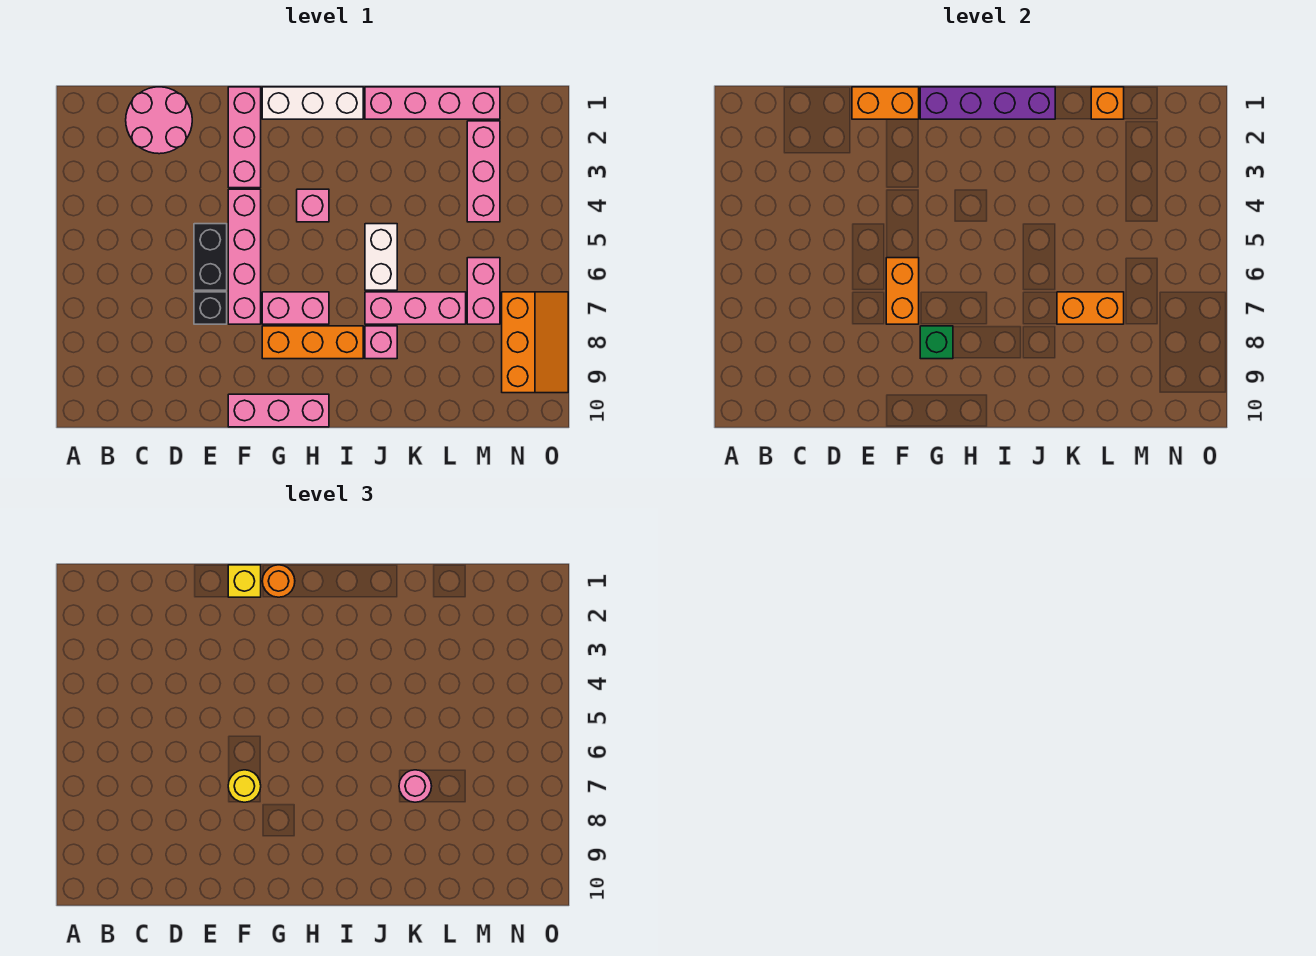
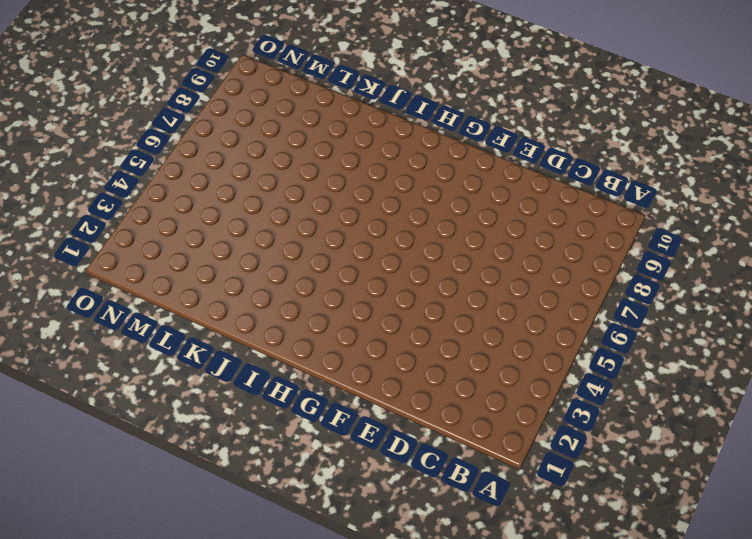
none -> pink round brick C1:D2 level 1
none -> black brick E5:E6 level 1
none -> black brick E7 level 1

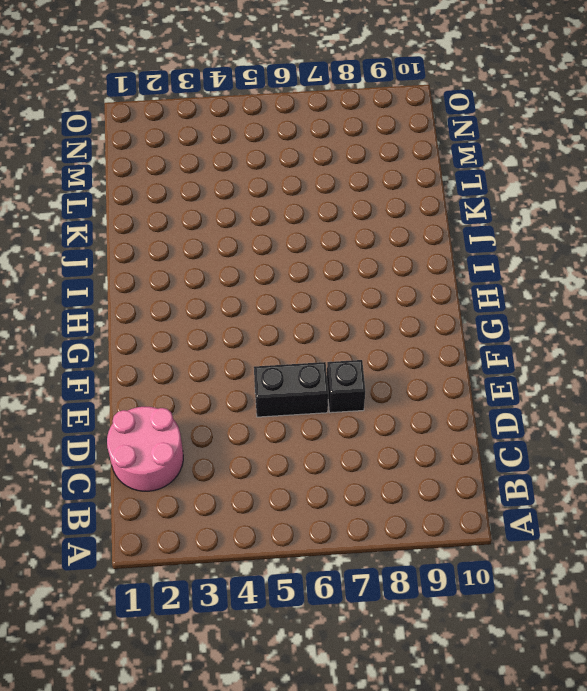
none -> pink brick F1:F3 level 1
none -> pink brick F4:F7 level 1
none -> pink brick F10:H10 level 1

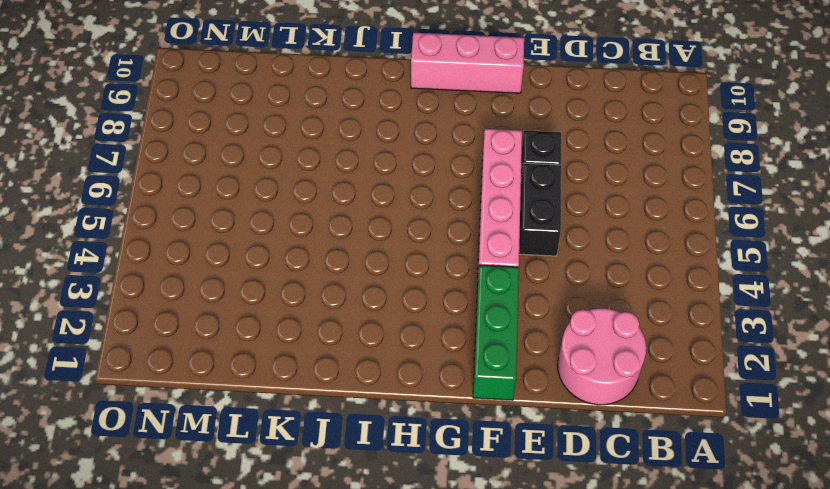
green brick F1:F3 level 1 -> pink brick F1:F3 level 1
none -> white brick G1:I1 level 1
none -> pink brick G7:H7 level 1
none -> orange brick G8:I8 level 1

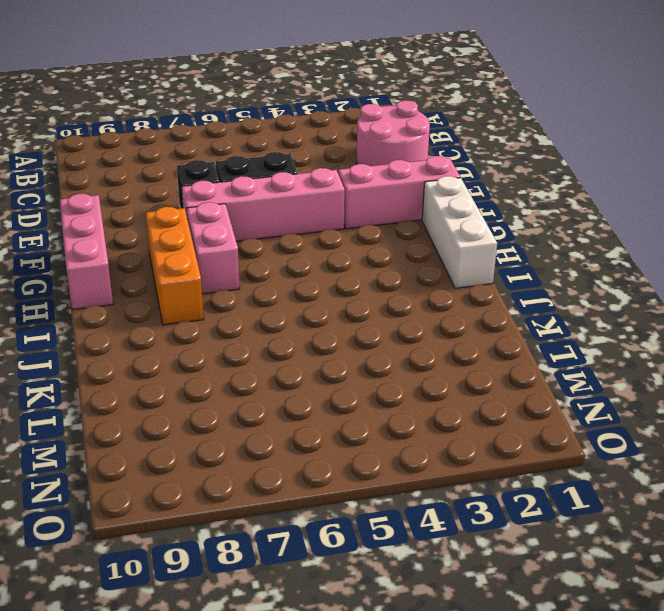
none -> pink brick H4 level 1
none -> pink brick J1:M1 level 1
none -> white brick J5:J6 level 1

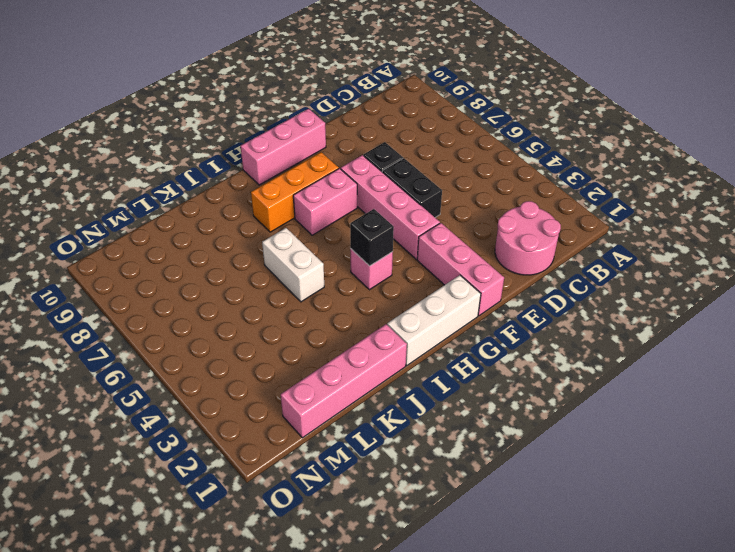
black brick H4 level 2 -> none
none -> pink brick J7:L7 level 1
none -> pink brick J8 level 1
none -> pink brick M2:M4 level 1

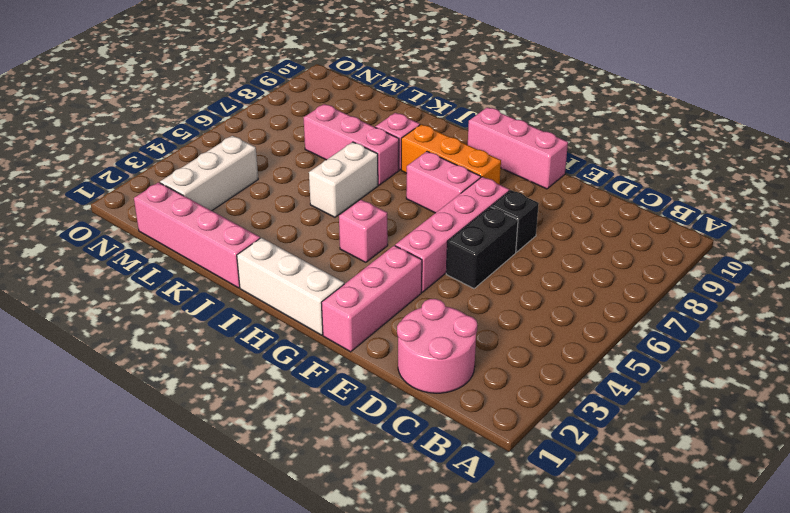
white brick M2:M4 level 1 -> pink brick M2:M4 level 1
none -> pink brick M6:M7 level 1
none -> orange slope N7:O9 level 1 top N
none -> orange brick E1:F1 level 2

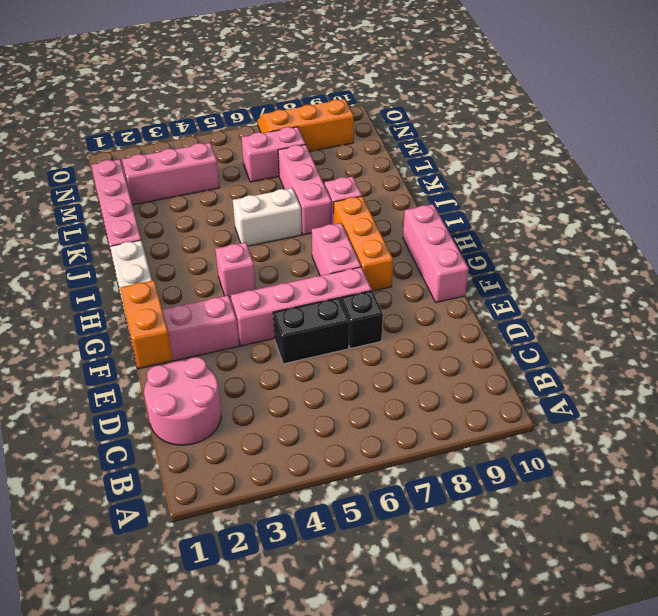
none -> orange brick F6:F7 level 2
none -> purple brick G1:J1 level 2
none -> green brick G8 level 2

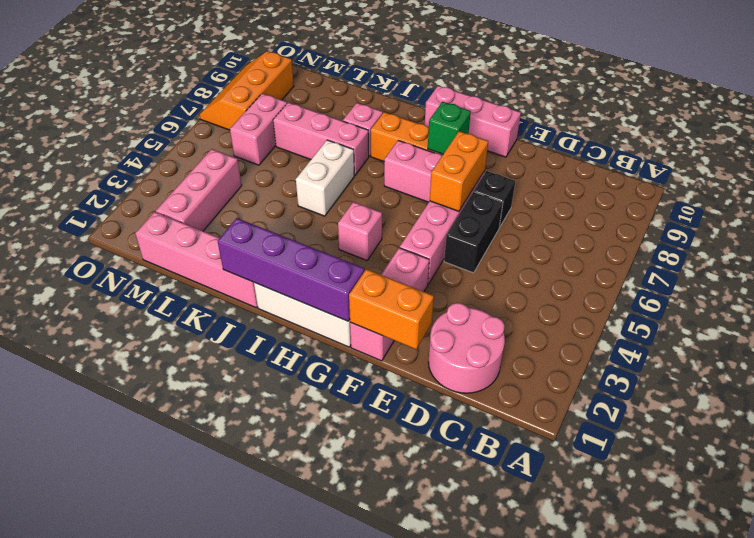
none -> orange brick K7:L7 level 2
none -> orange brick L1 level 2
none -> yellow brick F1 level 3

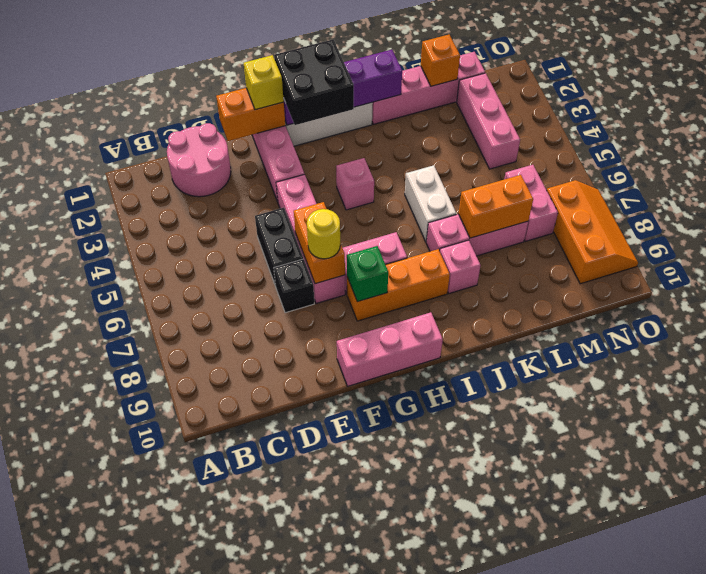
black brick G1:H2 level 3 -> orange round brick G1 level 3
none -> pink round brick K7 level 3

